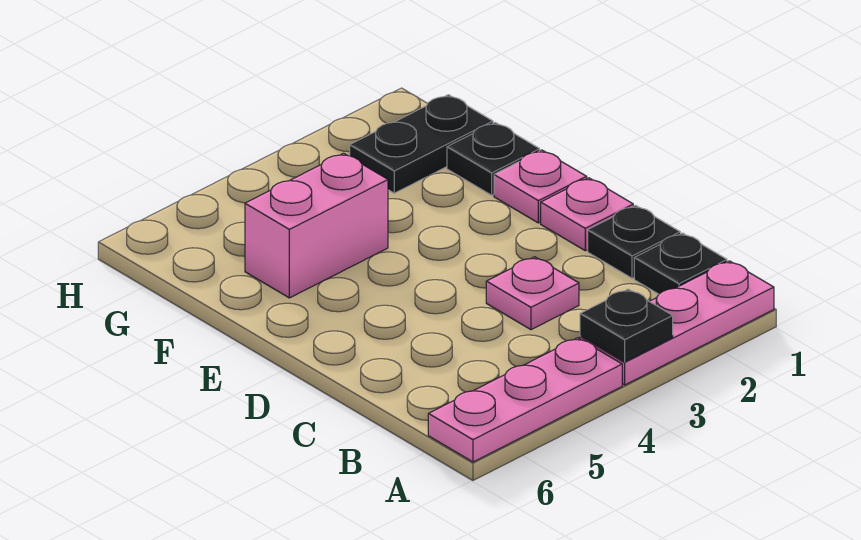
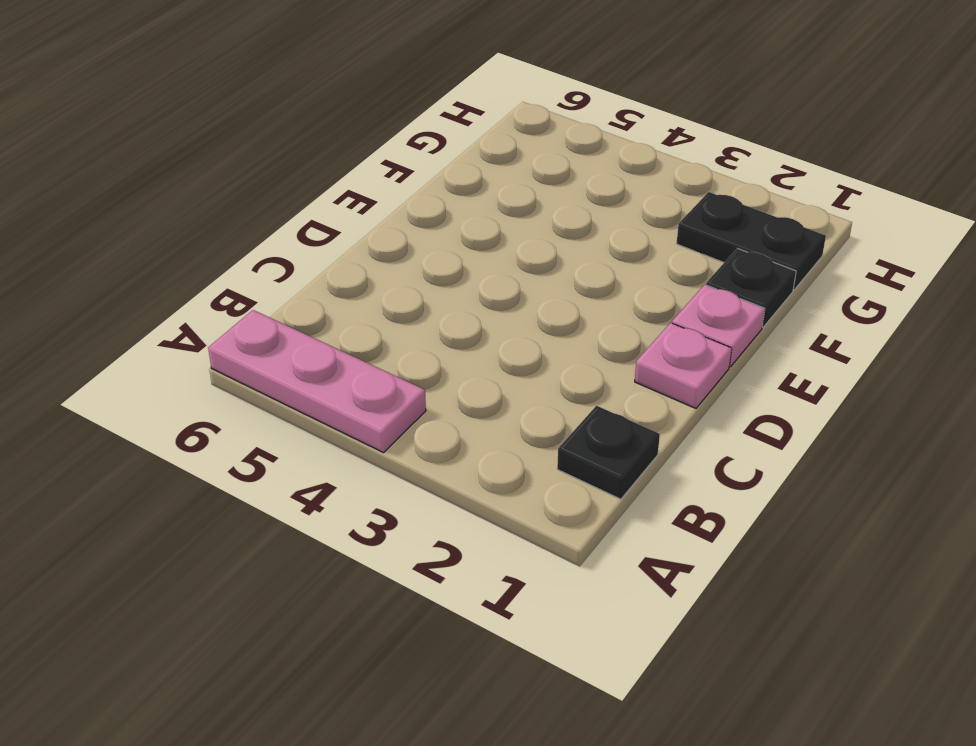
none -> pink plate A1:A3 level 1
none -> black plate C1 level 1

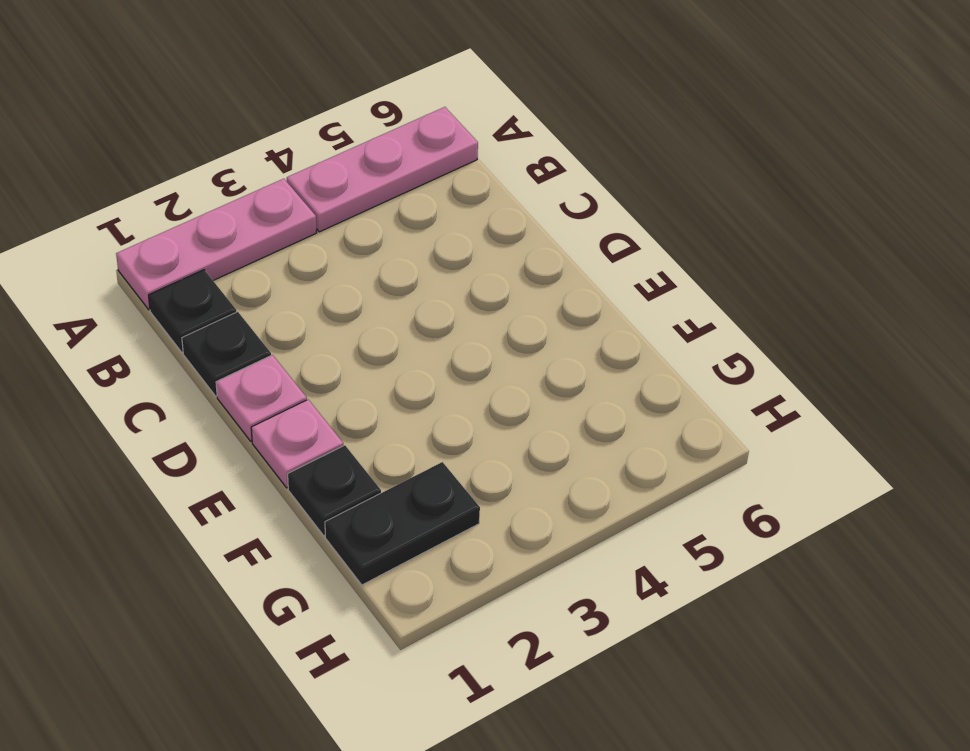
none -> pink plate C3 level 1
none -> pink brick F4:F5 level 1

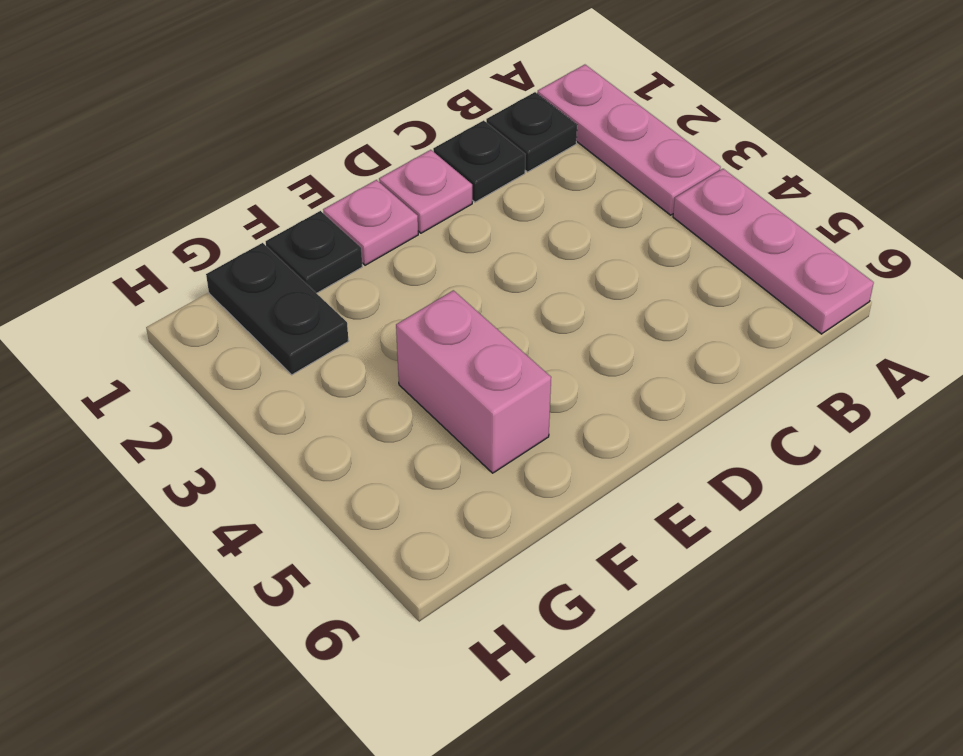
none -> pink plate C3 level 1
none -> black plate A3 level 2

